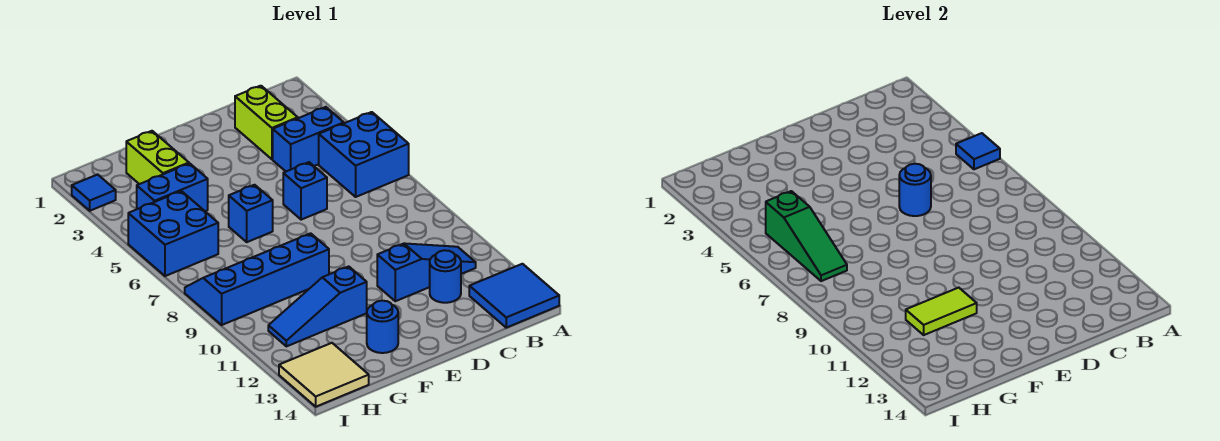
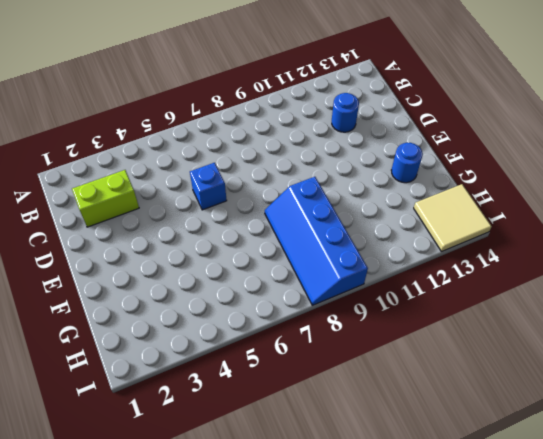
none -> blue brick A5:B6 level 1
none -> blue tile A13:B14 level 1
none -> blue brick B4:C4 level 1

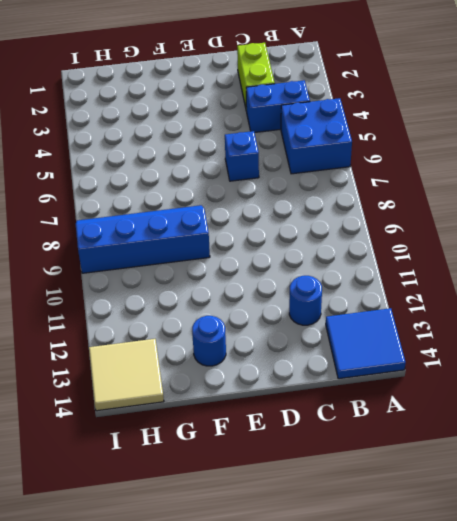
none -> blue slope B11:D11 level 1 top D
none -> blue brick F6 level 1
none -> blue slope F11:H11 level 1 top F

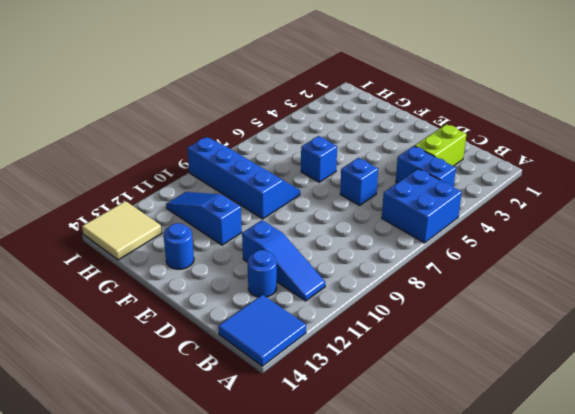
none -> lime brick G2:G3 level 1
none -> blue brick G4:H4 level 1
none -> blue brick H5:I6 level 1

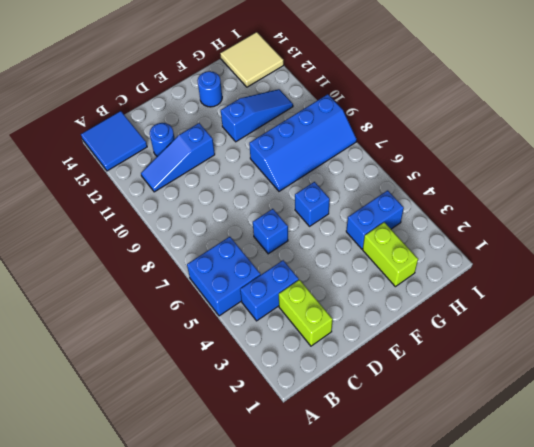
none -> blue brick H5:I6 level 1
none -> blue tile I2 level 1
none -> blue tile A5 level 2

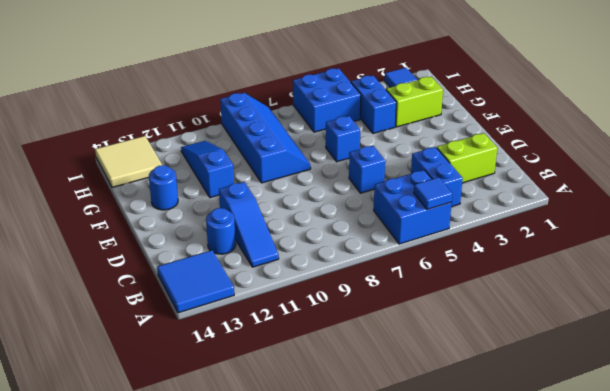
none -> blue round brick D6 level 2
none -> lime tile F11:G11 level 2
none -> green slope H5:H7 level 2 top 5

